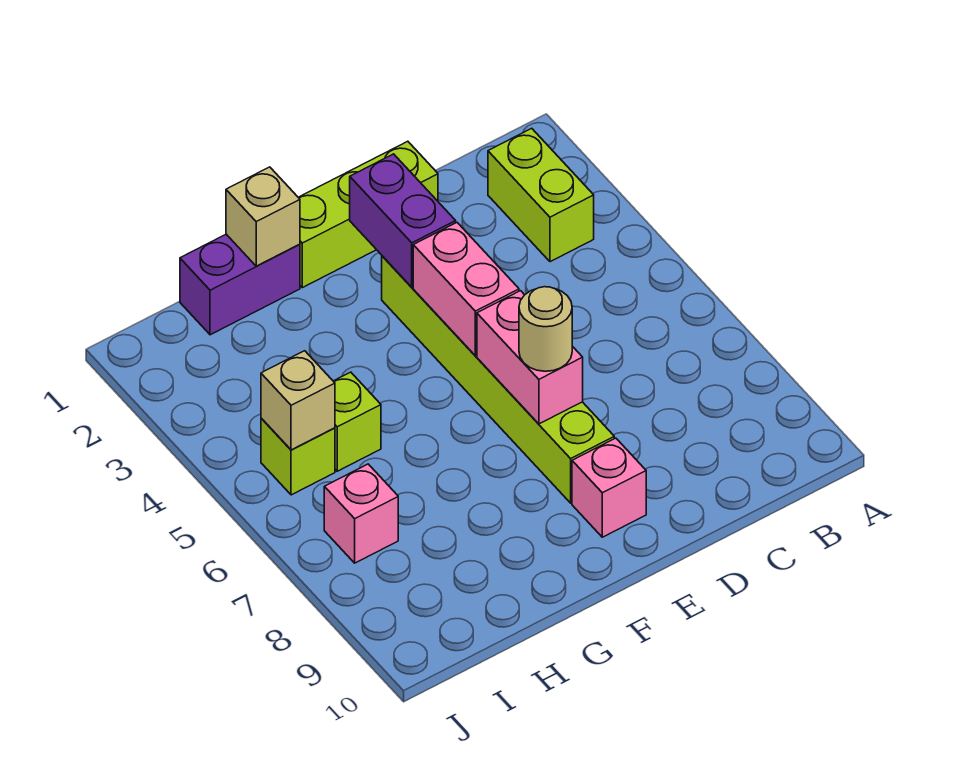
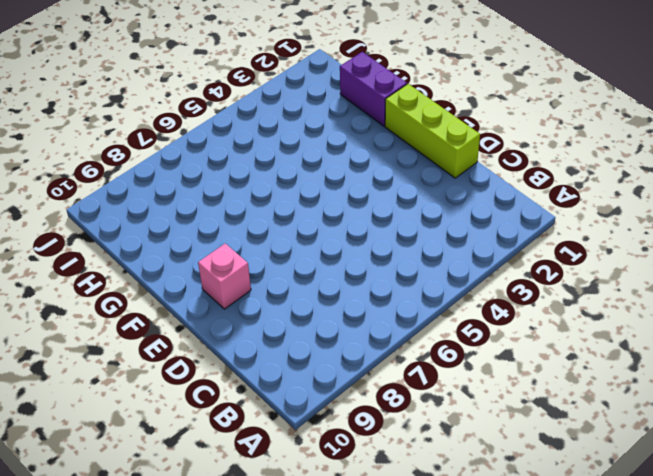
none -> lime brick B2:B3 level 1
none -> lime brick E3:E8 level 1
none -> lime brick H5 level 1

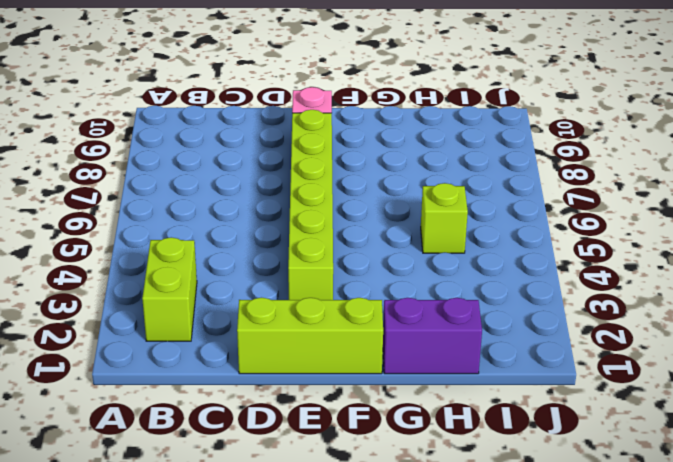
none -> lime brick I5 level 1
none -> pink brick I7 level 1
none -> purple brick E2:E3 level 2

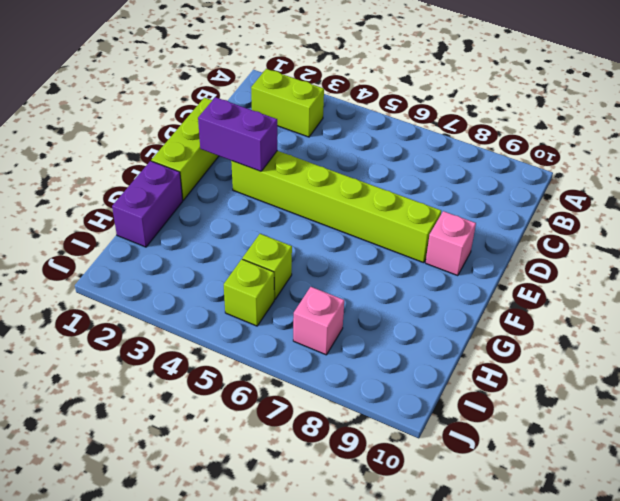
none -> pink brick E4:E5 level 2
none -> pink brick E6:E7 level 2
none -> tan brick G1 level 2

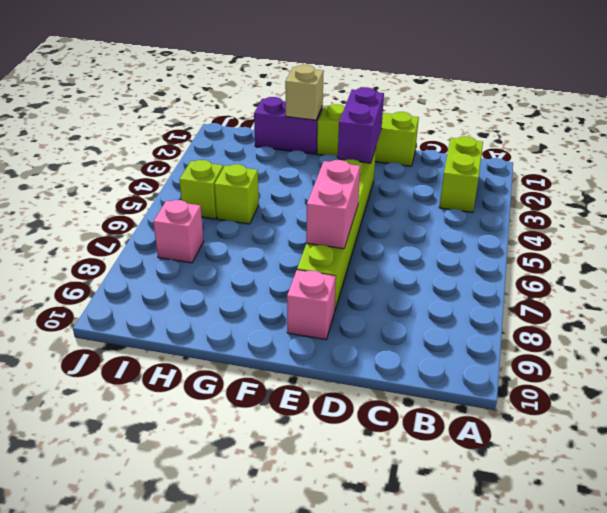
none -> pink brick E4:E5 level 2
none -> tan brick I5 level 2
none -> tan round brick E7 level 3

